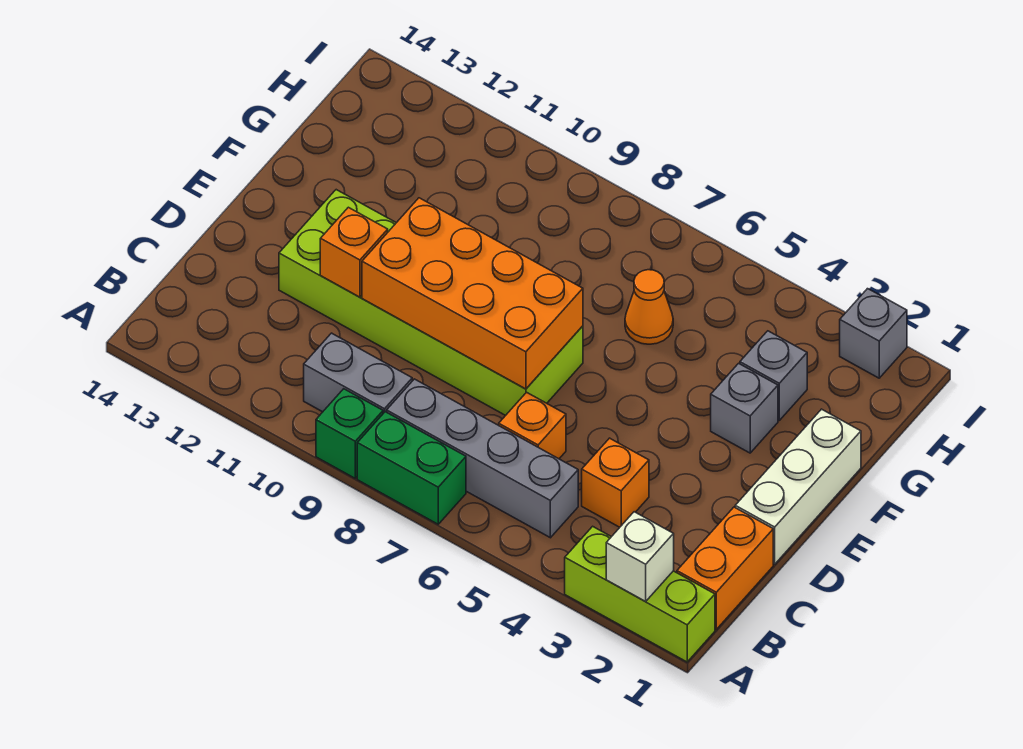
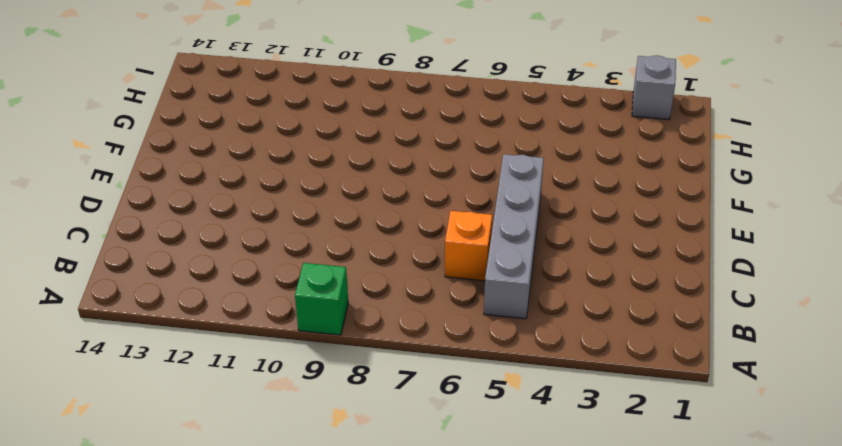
grey brick B5:E5 level 1 -> grey brick B5:B8 level 1
none -> lime brick A1:A3 level 1
none -> green brick A7:A8 level 1
none -> orange brick B1:C1 level 1

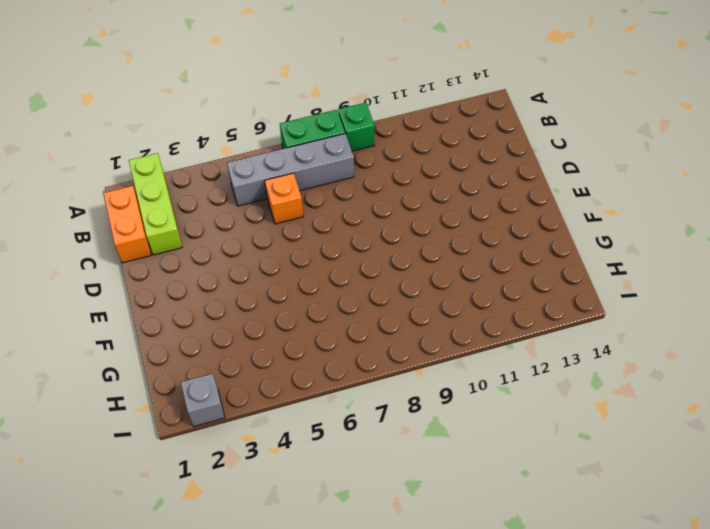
lime brick A2:C2 level 1 -> lime brick A1:A3 level 1
none -> grey brick B9:B10 level 1
none -> orange brick C4 level 1
none -> white brick D1:F1 level 1

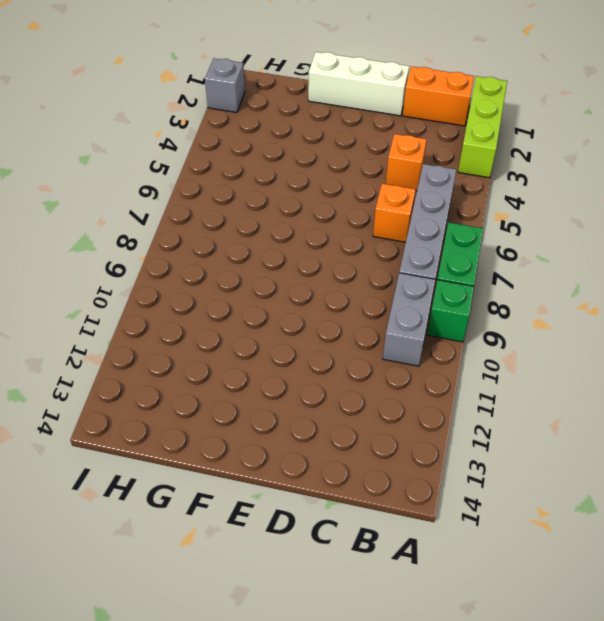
none -> lime brick D7:E12 level 1
none -> grey brick F3 level 1
none -> grey brick G3 level 1

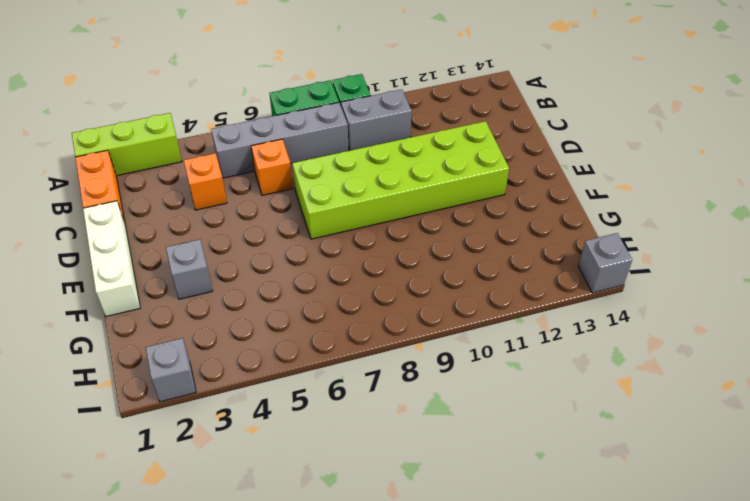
grey brick I14 level 1 -> grey brick G3 level 1
none -> orange cone G6 level 1
none -> white brick A2 level 2
none -> orange brick D7:E10 level 2

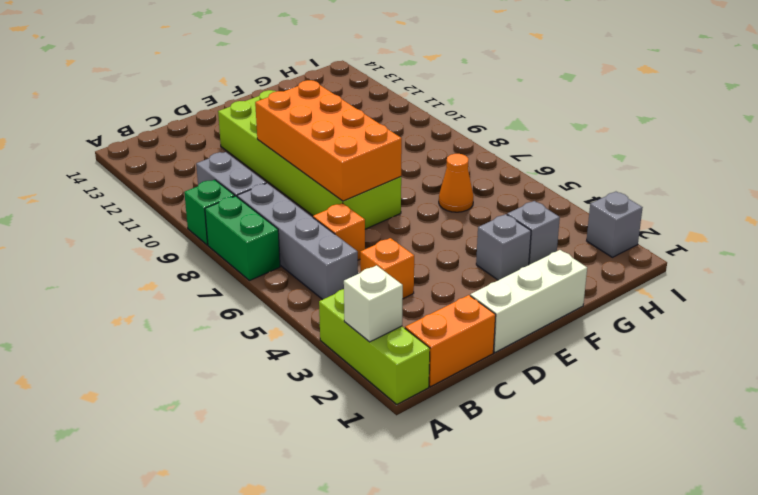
none -> orange brick D11 level 2

